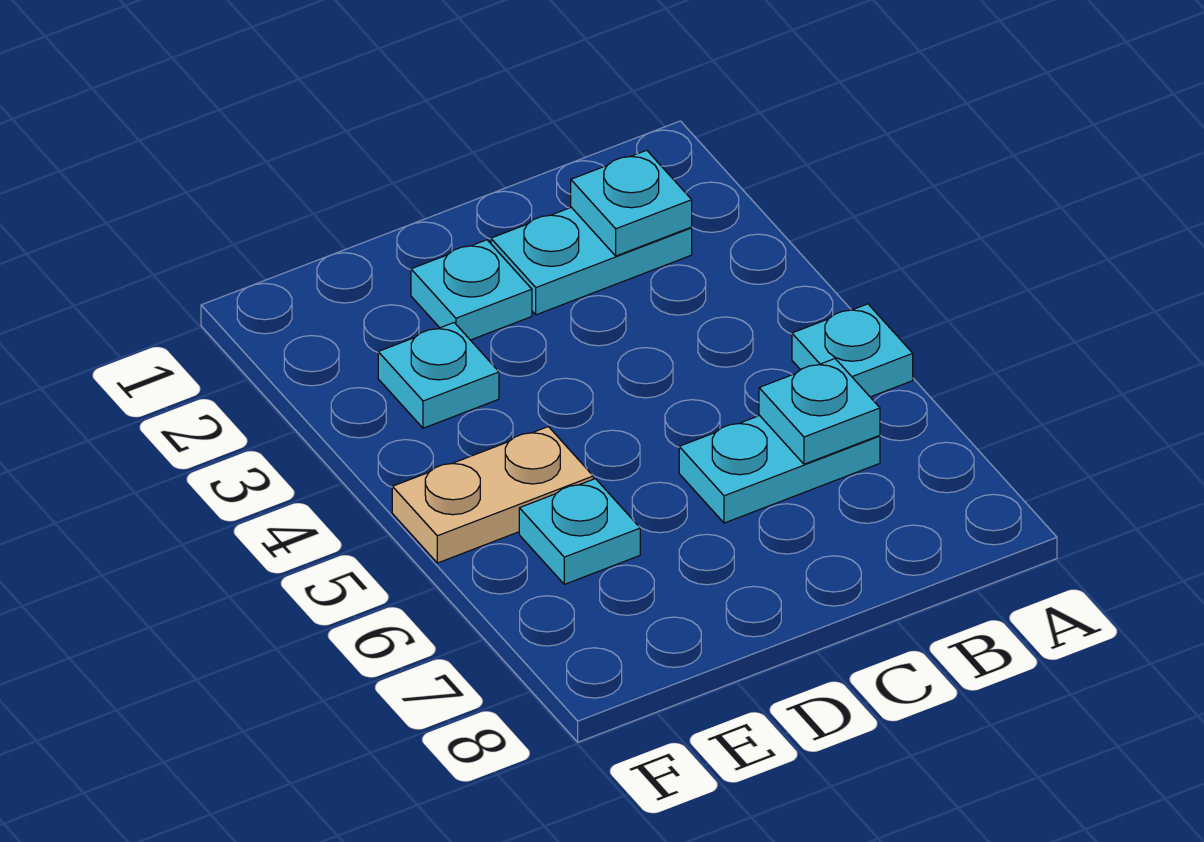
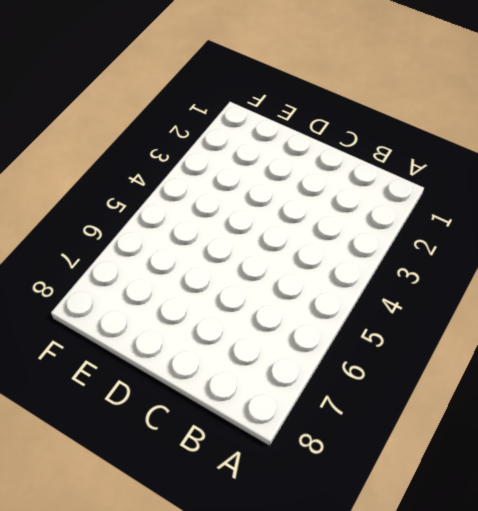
none -> cyan plate A5 level 1
none -> cyan plate B2:C2 level 1

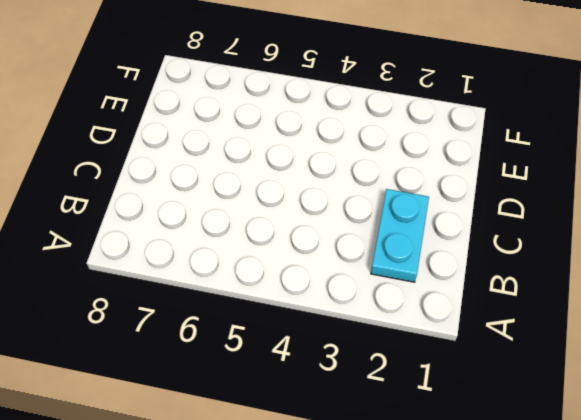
none -> cyan plate A5 level 1
none -> cyan plate B6:C6 level 1

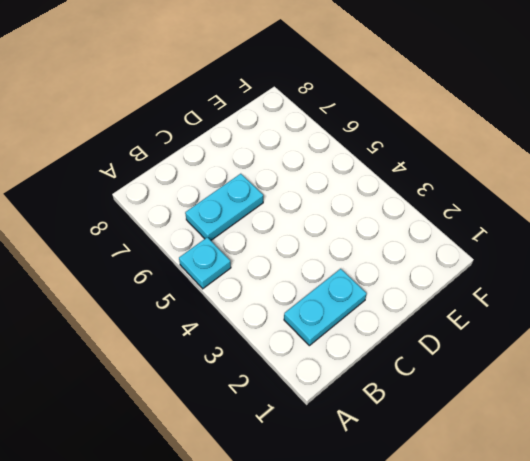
none -> cyan plate D2 level 1
none -> cyan plate E3 level 1

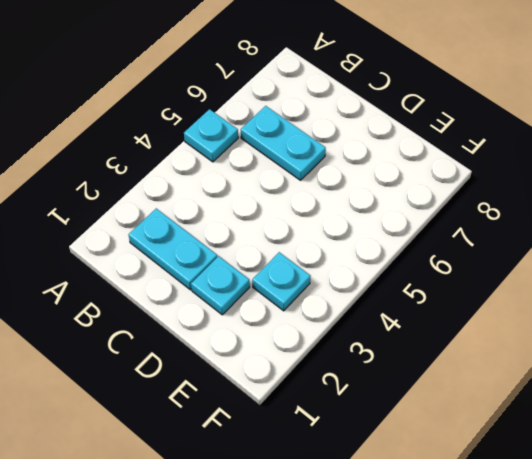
none -> tan plate E5:F5 level 1
none -> cyan plate E6 level 1

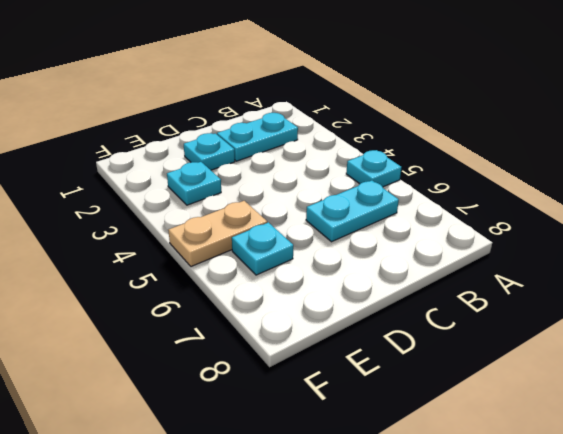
none -> cyan plate B2 level 2
none -> cyan plate B6 level 2

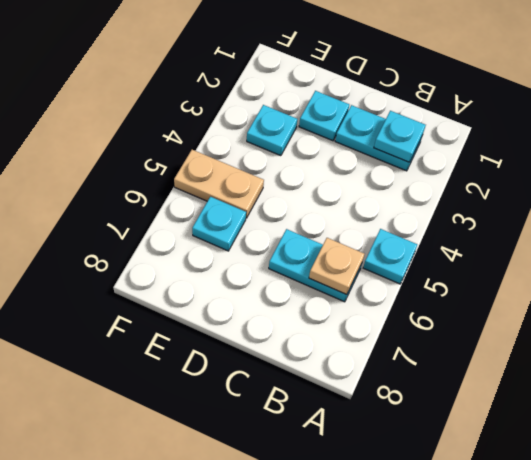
tan plate B6 level 2 -> cyan plate B6 level 2

